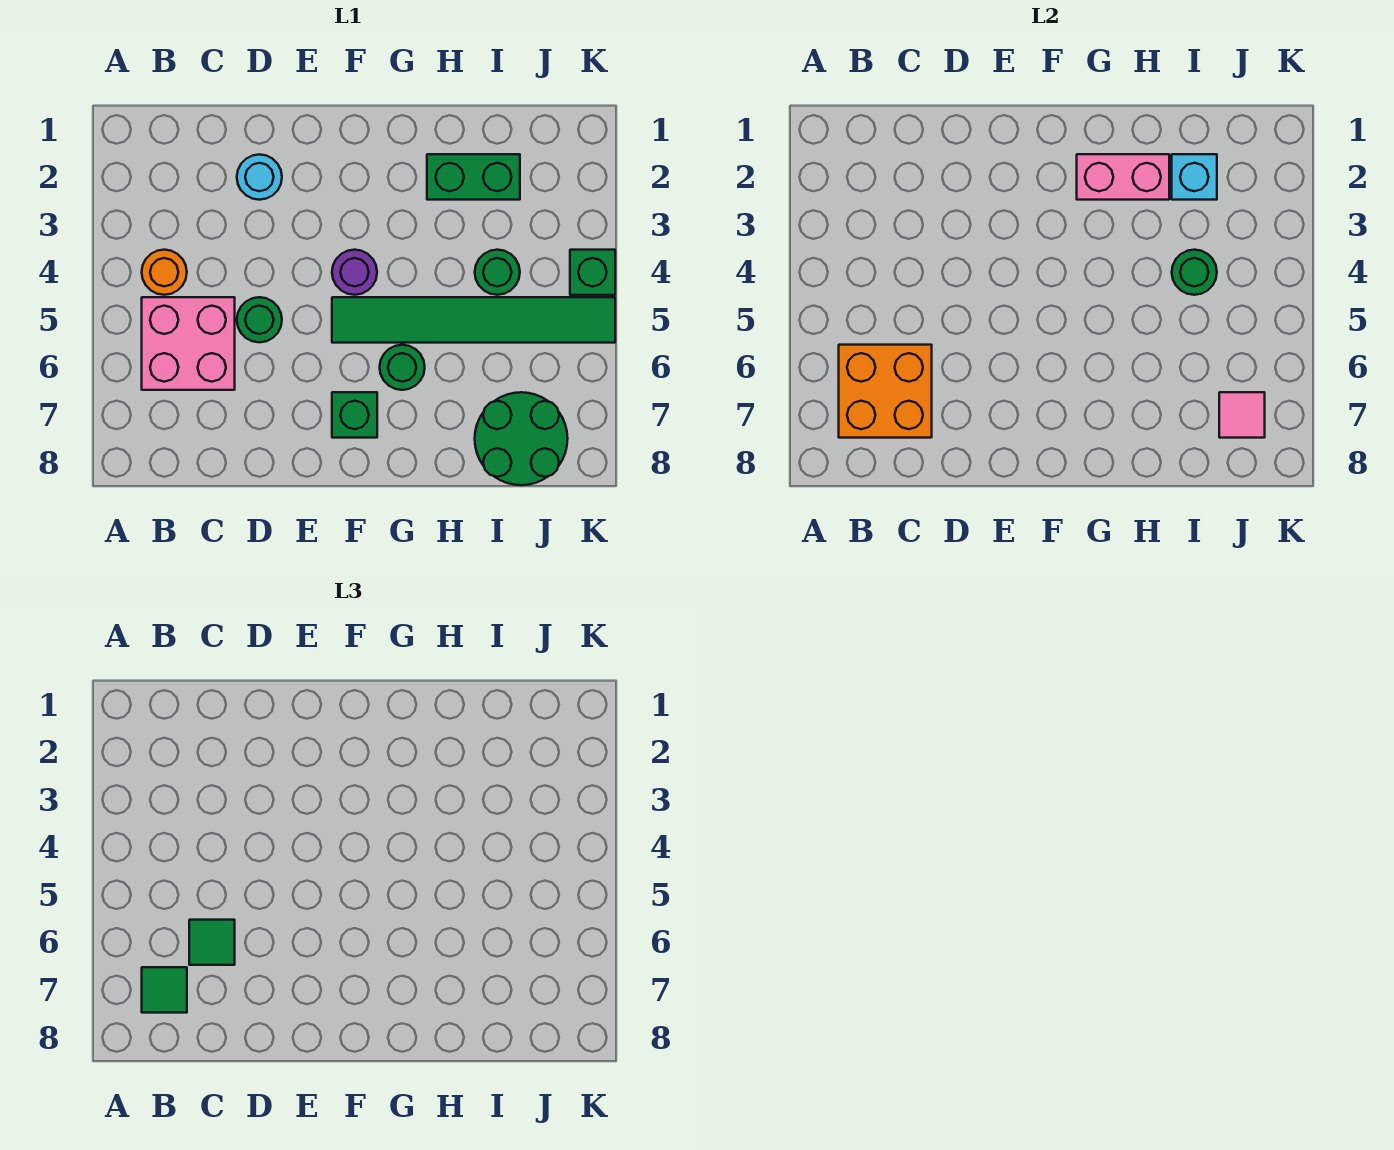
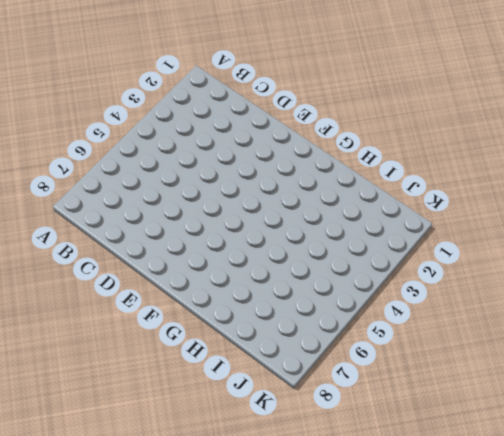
none -> orange round brick B4 level 1
none -> pink brick B5:C6 level 1
none -> cyan round brick D2 level 1

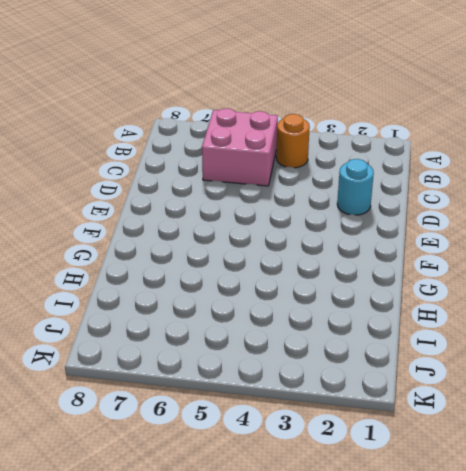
none -> green round brick D5 level 1
none -> purple round brick F4 level 1
none -> green tile F5:K5 level 1

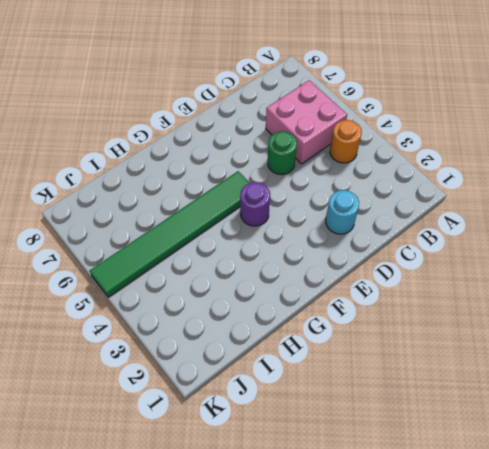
none -> green brick F7 level 1
none -> green round brick G6 level 1
none -> green brick H2:I2 level 1

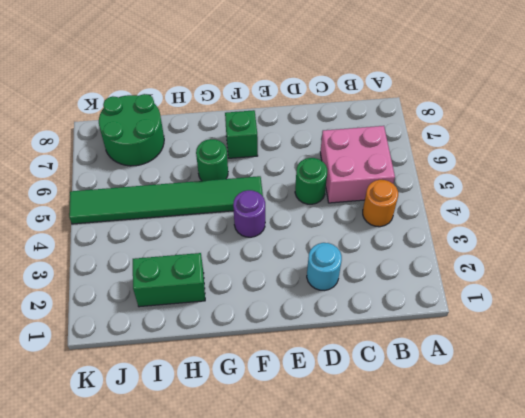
none -> green round brick I4 level 1
none -> green brick K4 level 1
none -> orange brick B6:C7 level 2

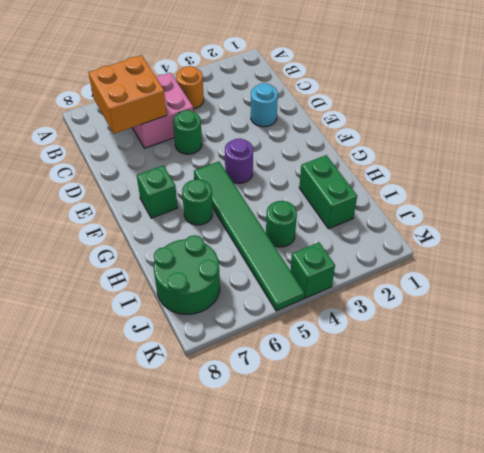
none -> pink brick G2:H2 level 2
none -> cyan brick I2 level 2
none -> green round brick I4 level 2

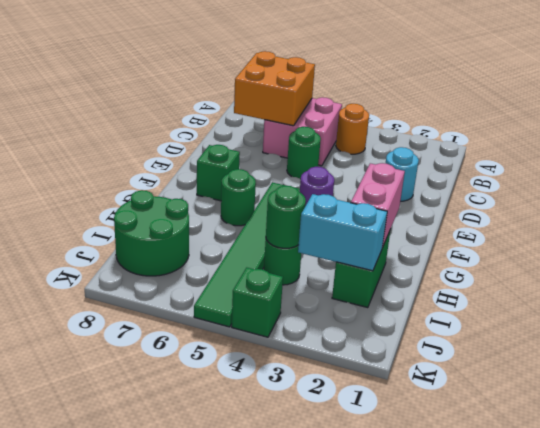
cyan brick I2:I3 level 2 -> cyan brick I2 level 2
none -> pink tile J7 level 2
none -> green tile B7 level 3
none -> green tile C6 level 3

